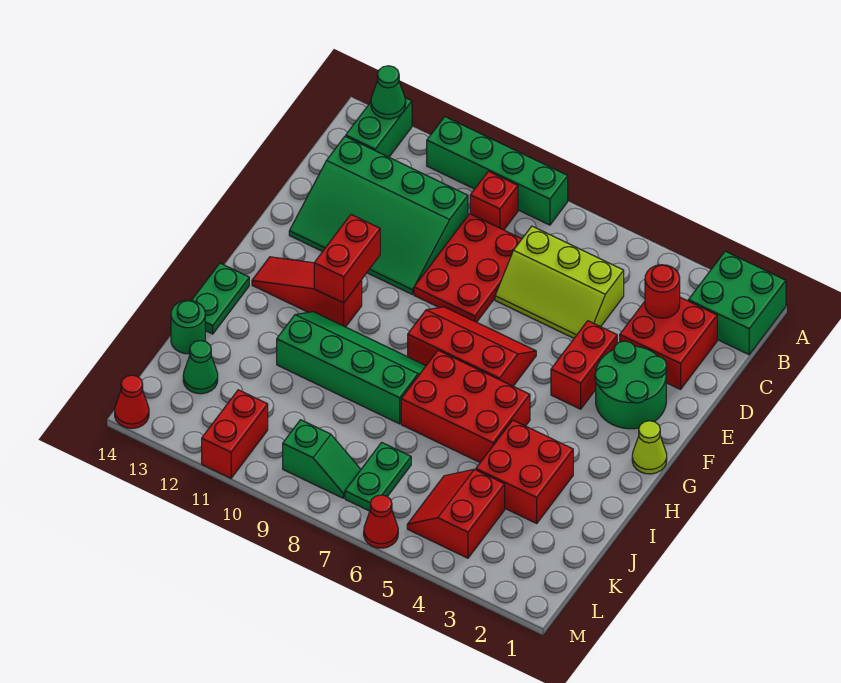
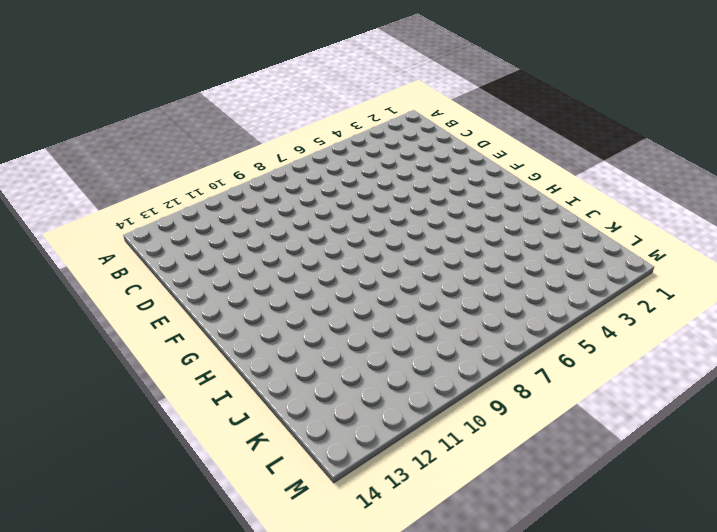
none -> green brick A1:B2 level 1
none -> green brick A8:A11 level 1
none -> green brick A13:B13 level 1

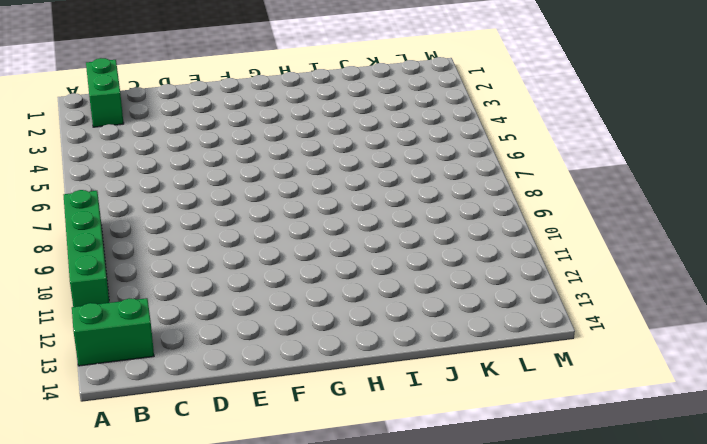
green brick B1:B2 level 1 -> green brick A1:B2 level 1
none -> red brick B9 level 1
none -> red brick C2:D3 level 1
none -> lime slope C5:D7 level 1 top C

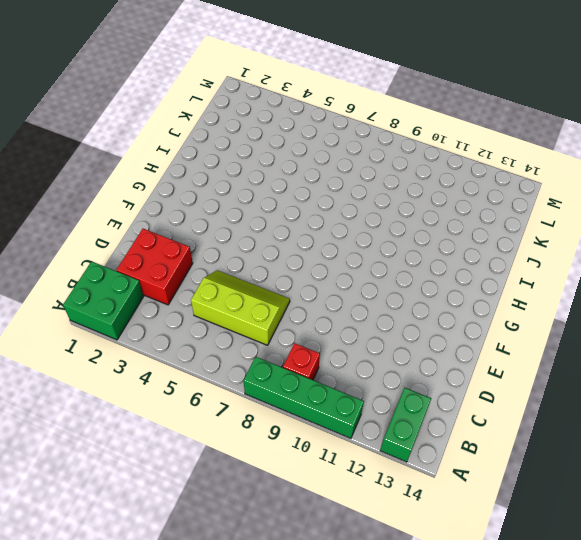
none -> red plate C8:E9 level 1
none -> green slope C10:E13 level 1 top C
none -> green round brick E2:F3 level 1

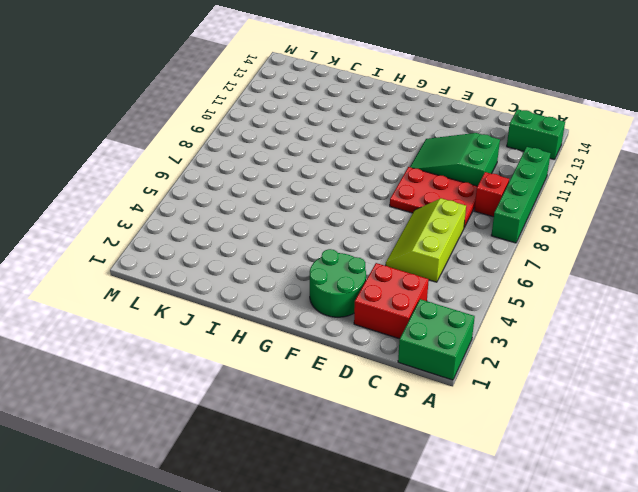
green slope C10:E11 level 1 top C -> green slope C10:E13 level 1 top C
none -> red brick E4:F4 level 1
none -> red slope F6:G8 level 1 top G
none -> lime cone G1 level 1

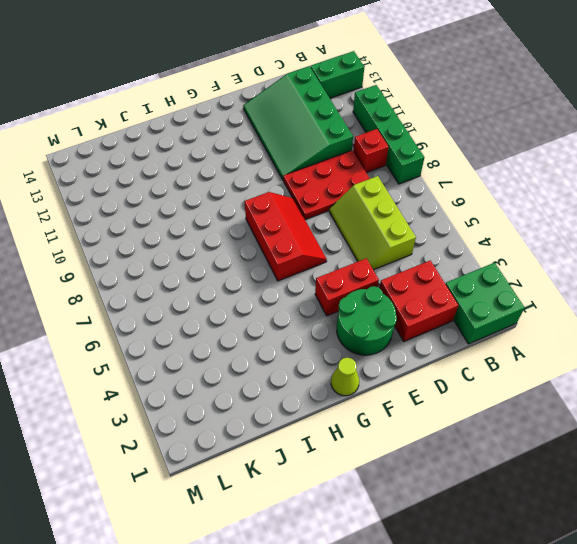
none -> red slope G11:G13 level 1 top 11
none -> red brick H5:I7 level 1
none -> green slope H8:I11 level 1 top I

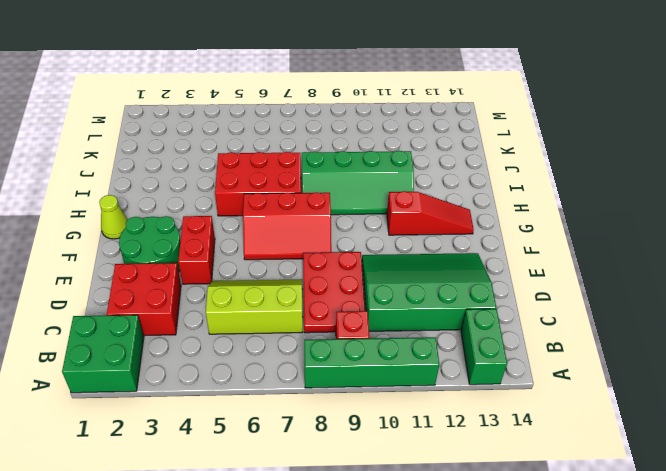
none -> green plate H14:I14 level 1
none -> red brick I3:J4 level 1
none -> green round brick J14 level 1

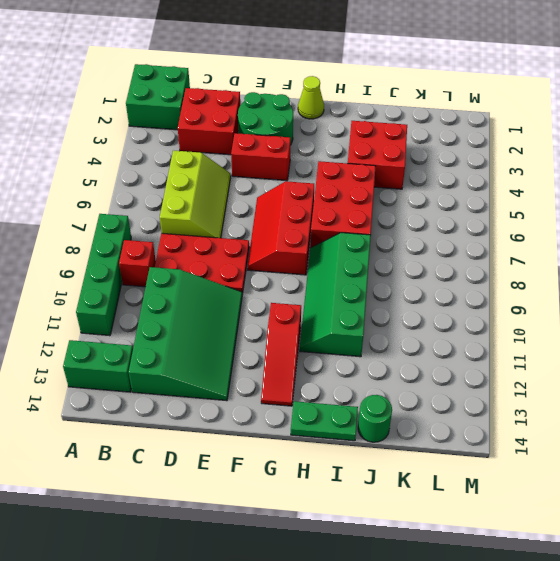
none -> red slope K4:L5 level 1 top 4
none -> green plate K7:L7 level 1
none -> green cone K13 level 1

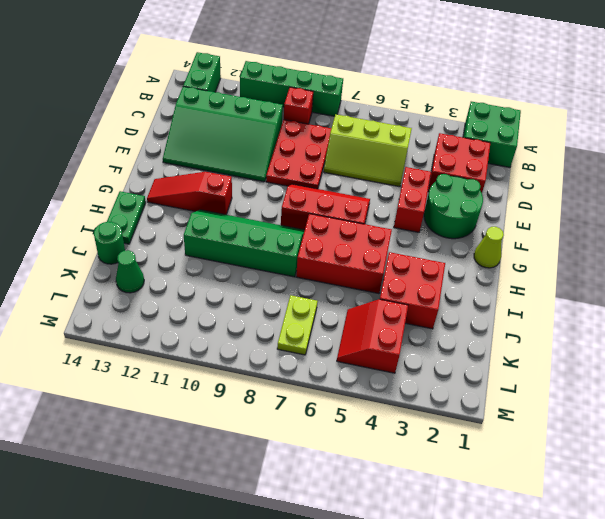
lime plate K7:L7 level 1 -> green plate K7:L7 level 1
none -> green slope L8:L9 level 1 top 9
none -> red brick L11:M11 level 1
none -> red cone M6 level 1

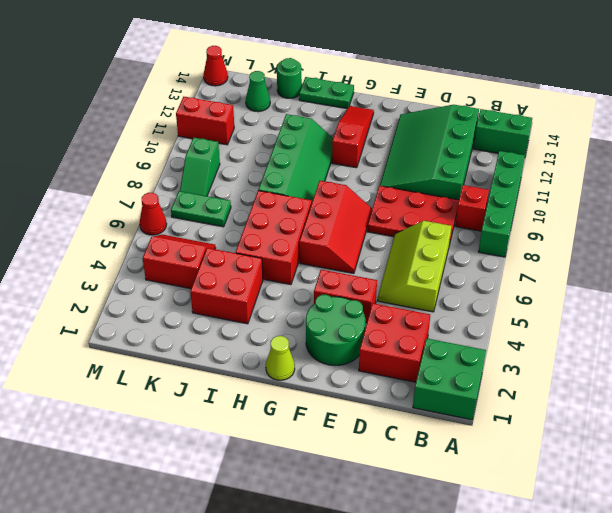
none -> green cone A13 level 2
none -> red round brick C3 level 2
none -> red brick F11:G11 level 2

